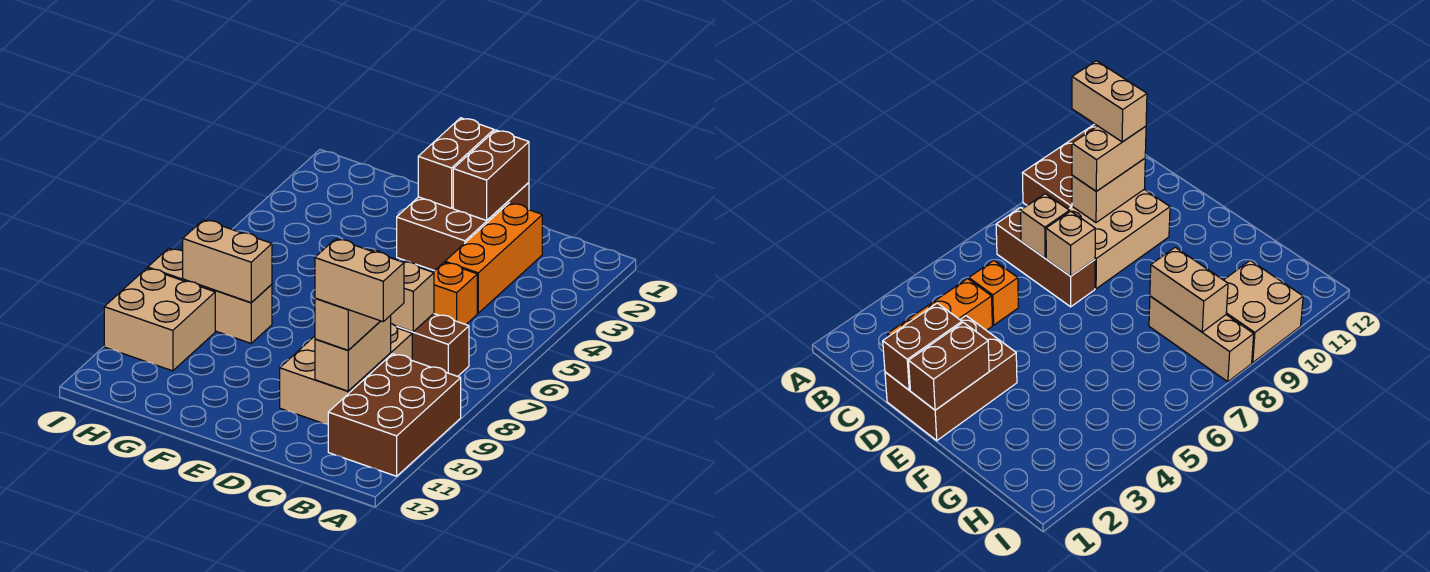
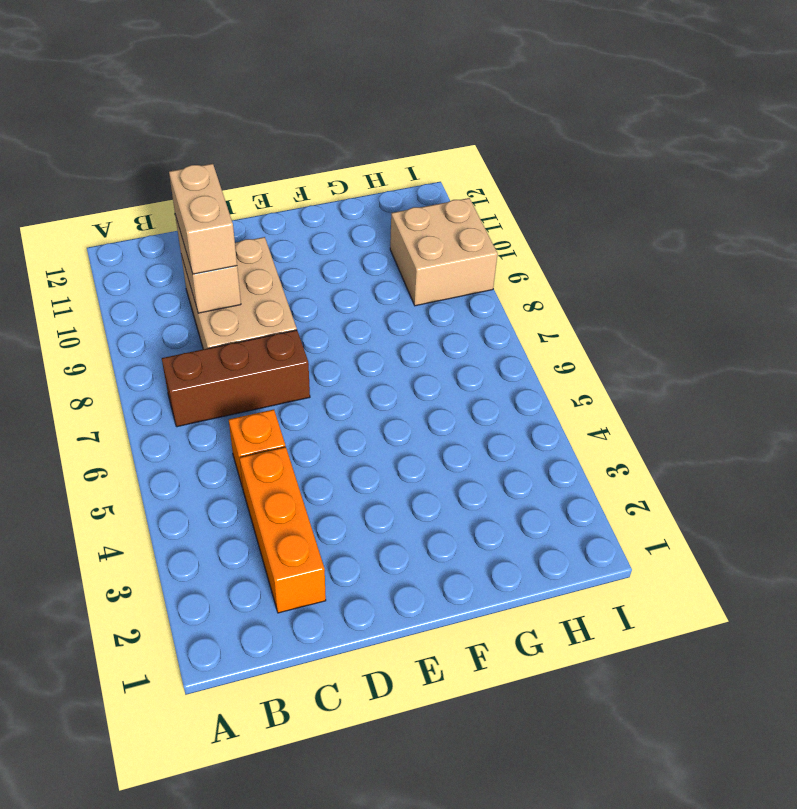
none -> brown brick A9:B11 level 1
none -> brown brick D1:E3 level 1
none -> tan brick G8:I8 level 1

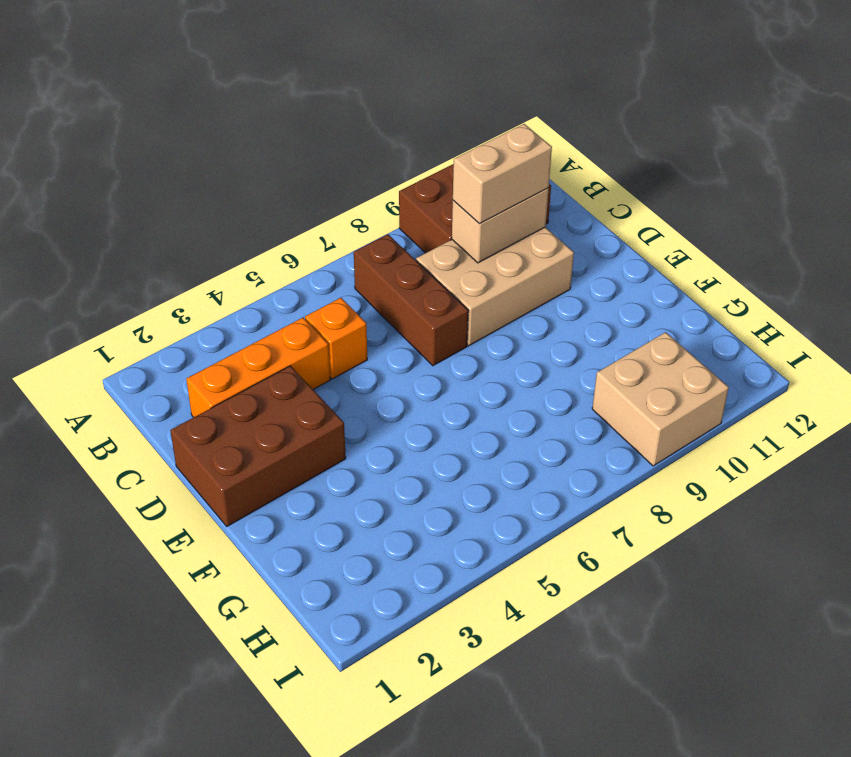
none -> tan brick G8:I8 level 1
none -> tan brick C7 level 2
none -> brown brick D1:D2 level 2

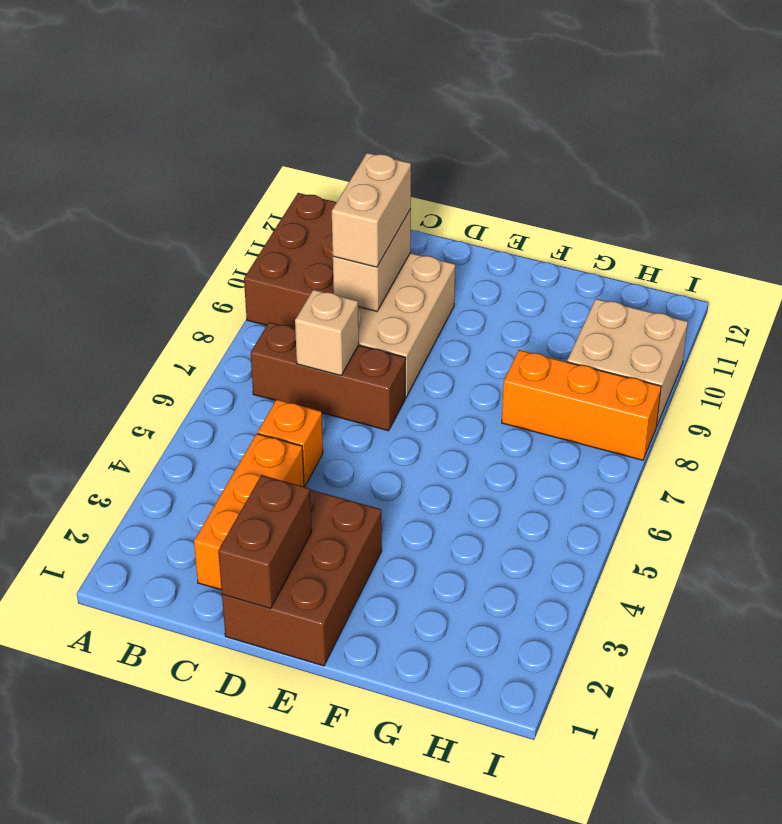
orange brick G8:I8 level 1 -> tan brick G8:I8 level 1
none -> tan brick D7 level 2
none -> brown brick E1:E2 level 2
none -> tan brick G8:H8 level 2

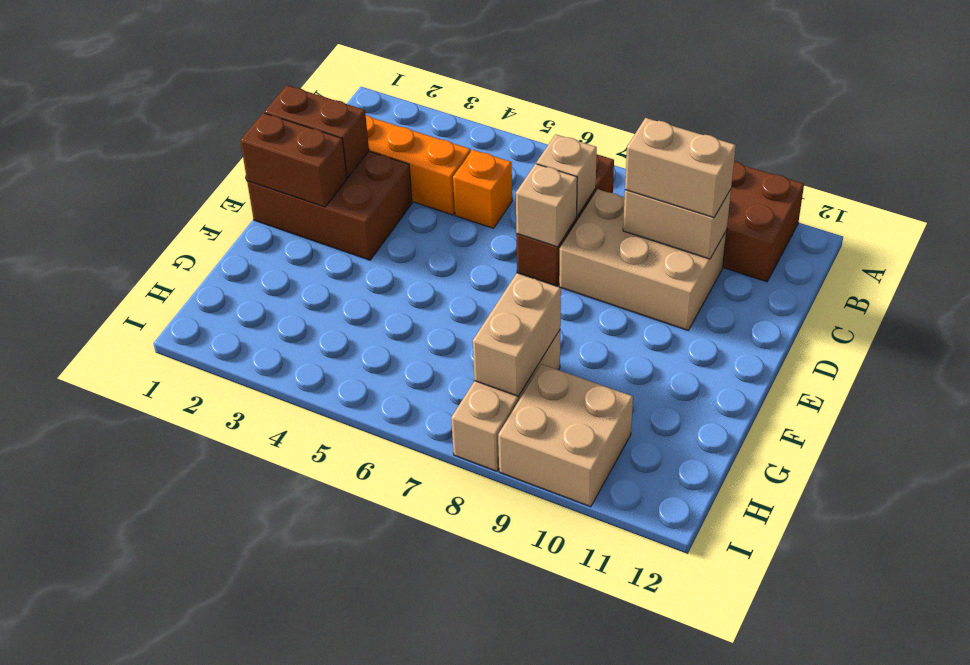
none -> tan brick B10:C10 level 4

